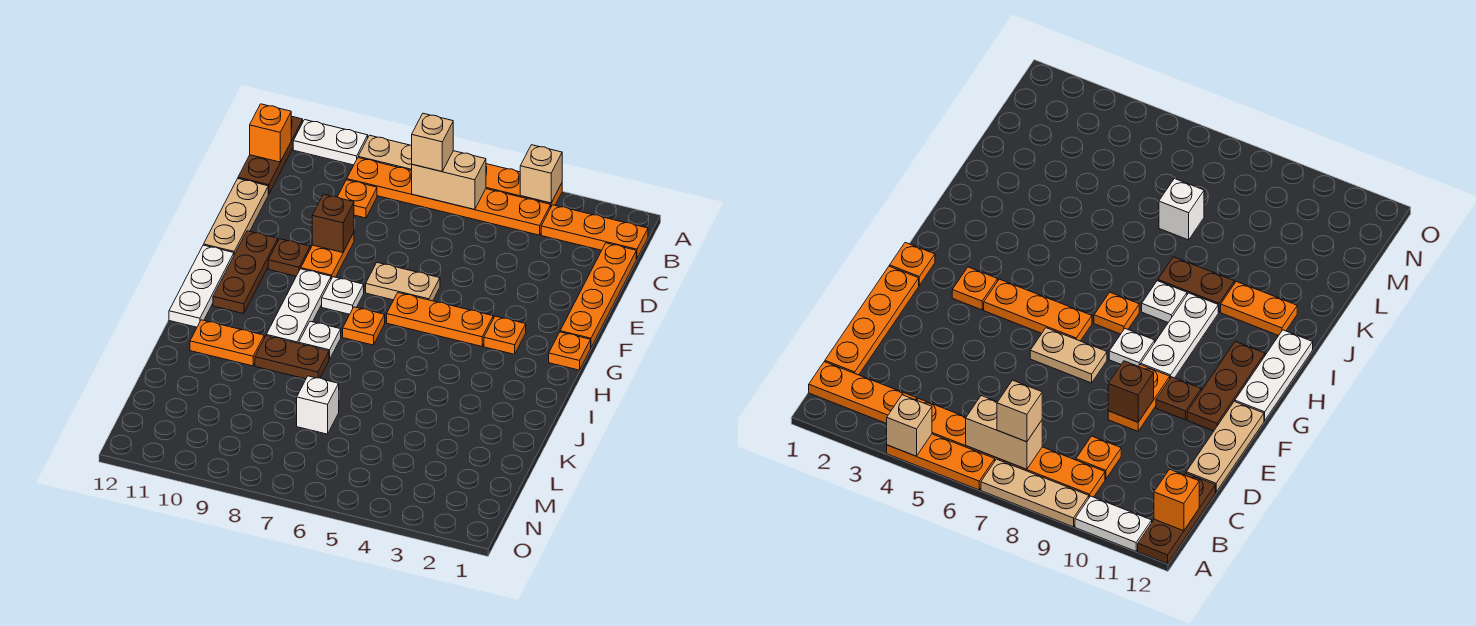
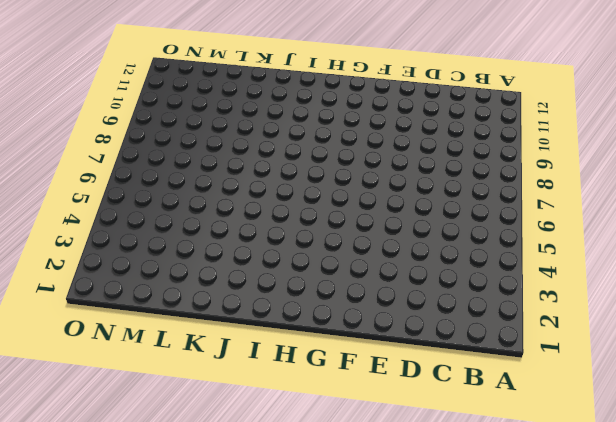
none -> orange plate A4:A6 level 1
none -> tan plate A7:A9 level 1
none -> white plate A10:A11 level 1

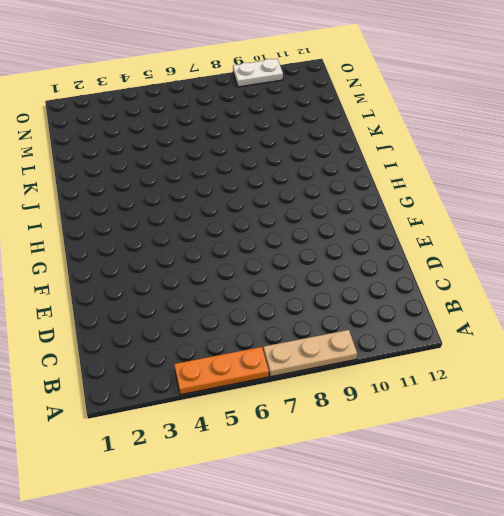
white plate O9:O10 level 1 -> white plate A10:A11 level 1
none -> brown plate A12:C12 level 1
none -> orange plate B1:B3 level 1
none -> orange plate B4:B9 level 1

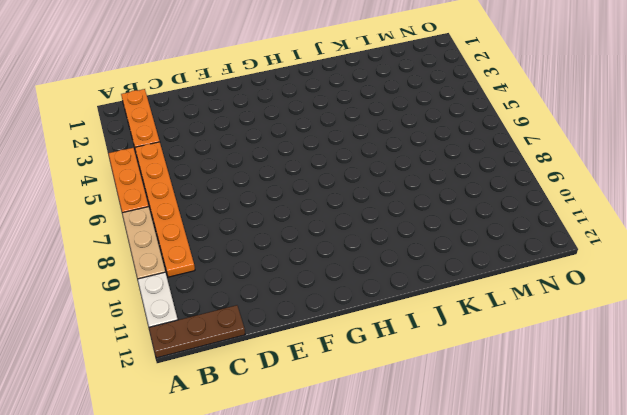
none -> orange plate C1:F1 level 1
none -> orange plate C9 level 1
none -> tan plate D12:F12 level 1

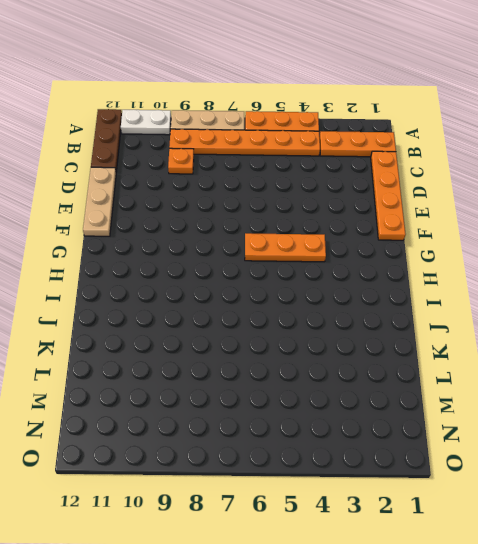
none -> orange plate E9:F9 level 1
none -> tan plate F6:F7 level 1
none -> brown plate F10 level 1

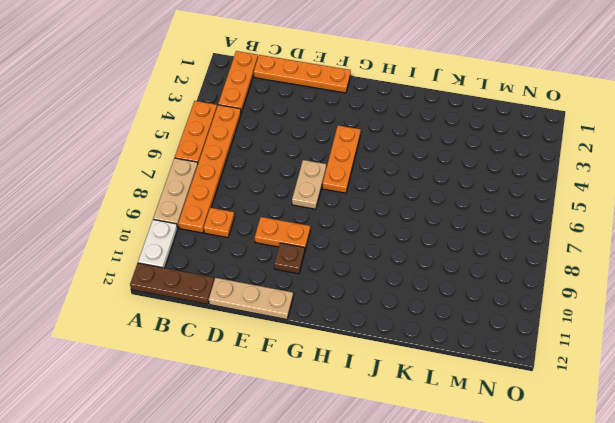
none -> brown plate F11:H11 level 1
none -> orange plate G1 level 1
none -> orange plate G3 level 1

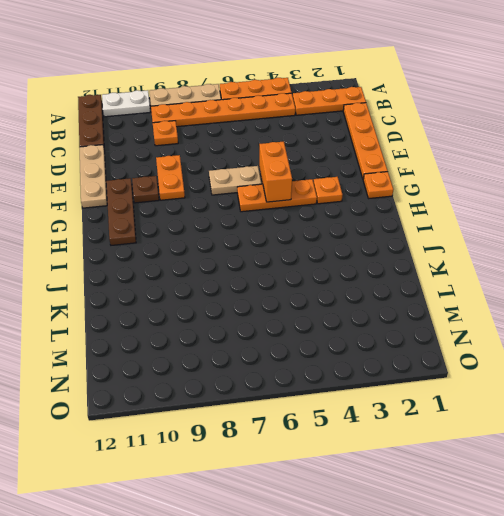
orange brick F5:G5 level 2 -> none
none -> white plate G8 level 1
none -> white plate G9:I9 level 1
none -> white plate G12:I12 level 1

